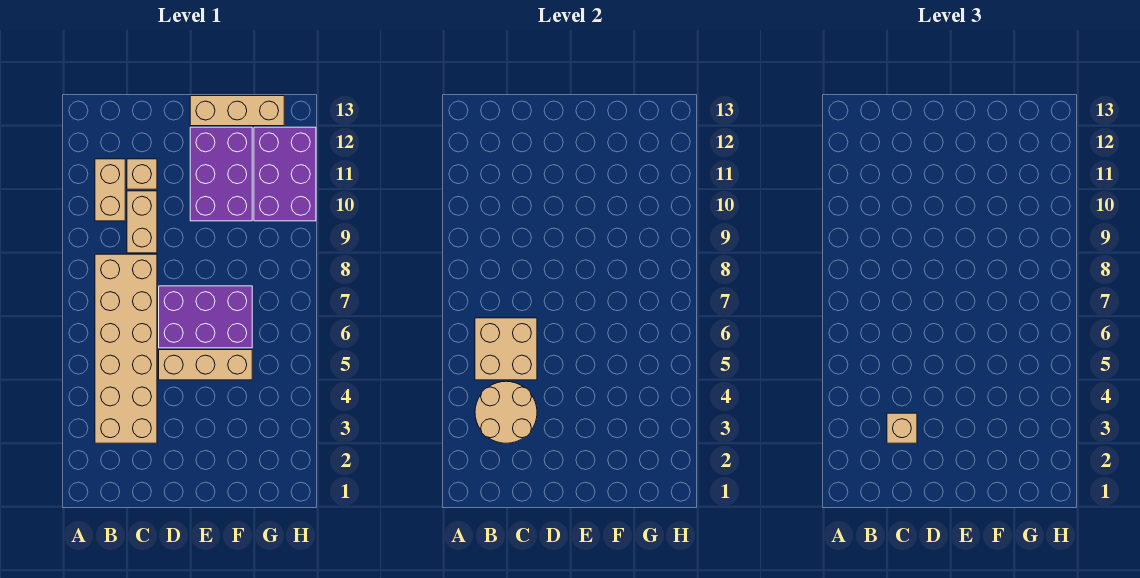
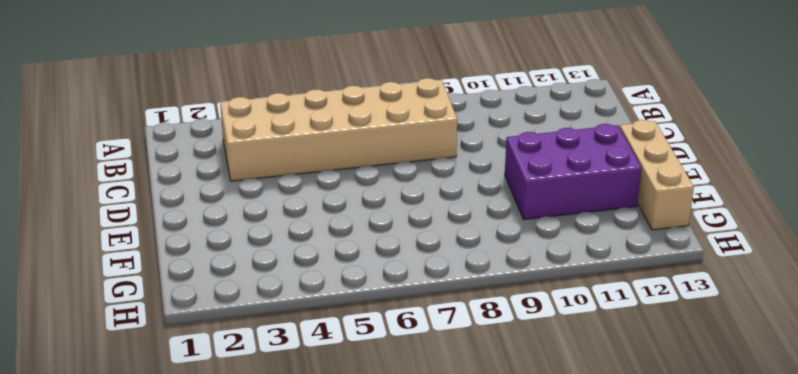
none -> tan brick B10:B11 level 1
none -> tan brick C9:C10 level 1
none -> tan brick C11 level 1

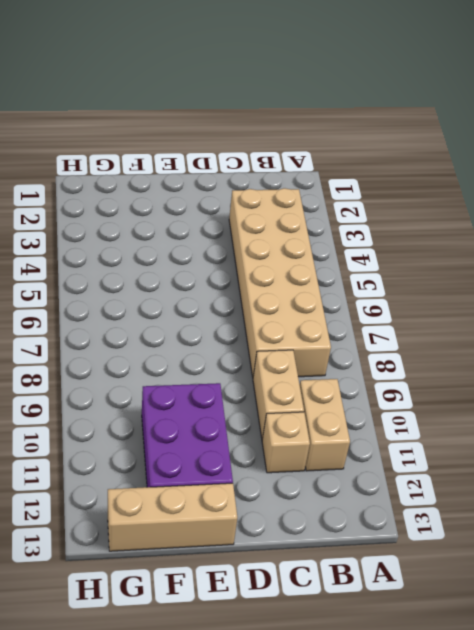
none -> tan brick D5:F5 level 1
none -> purple brick D6:F7 level 1
none -> purple brick G10:H12 level 1

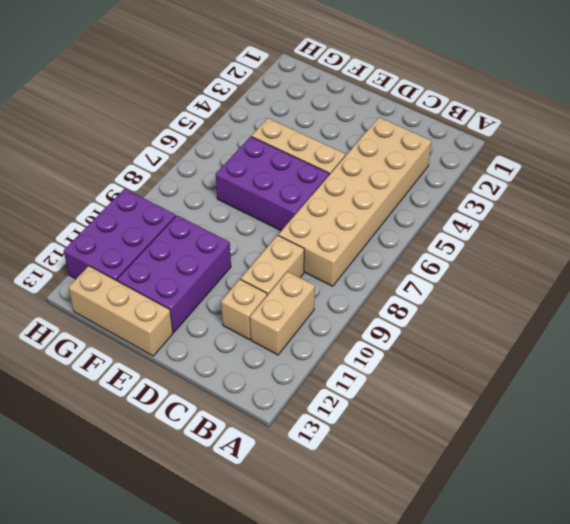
none -> tan round brick B3:C4 level 2
none -> tan brick B5:C6 level 2
none -> tan brick C3 level 3

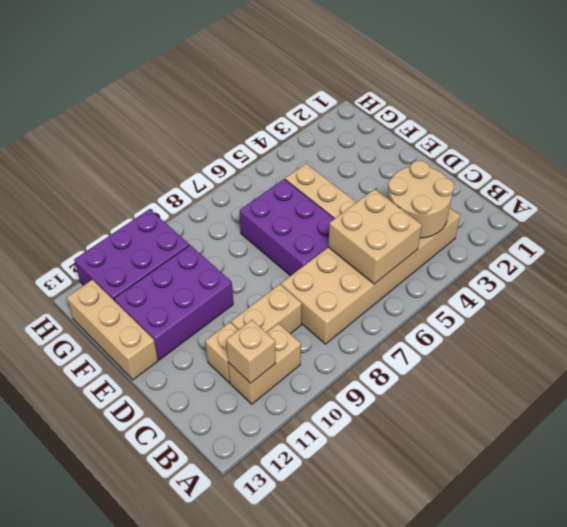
tan brick B11 level 2 -> tan brick C3 level 3

